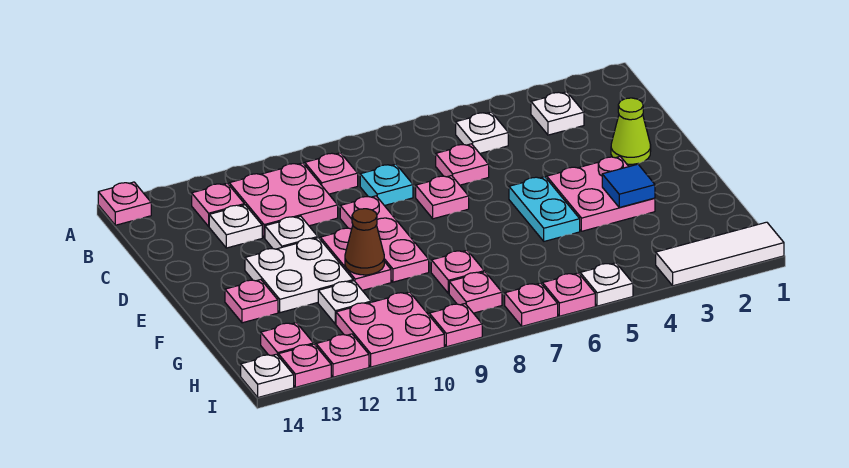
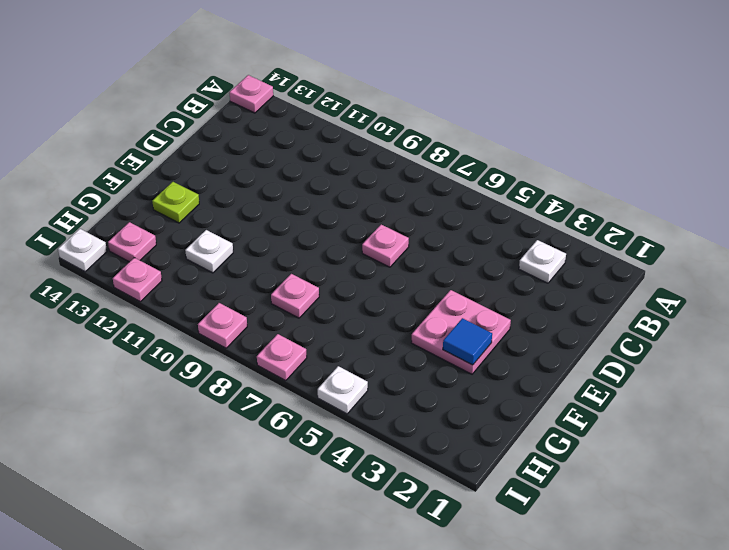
lime plate F13 level 1 -> pink plate F13 level 1
none -> white plate B5 level 1
none -> pink plate B9 level 1
none -> pink plate B10:C11 level 1
none -> pink plate B12 level 1

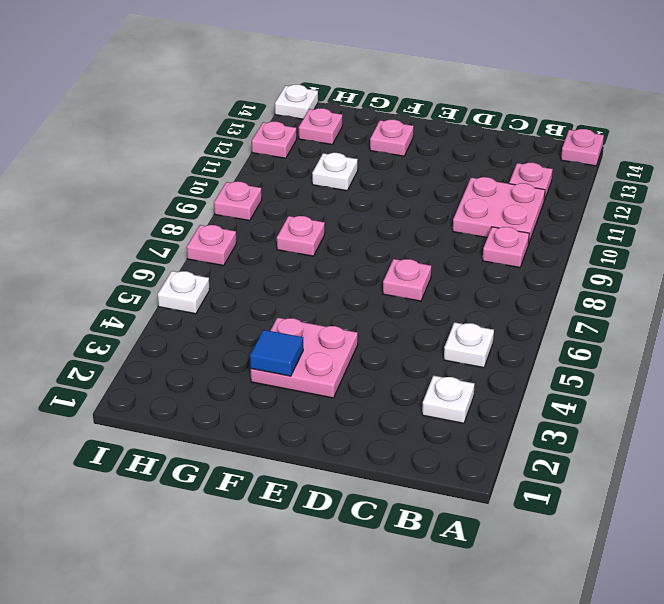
none -> pink plate C6 level 1
none -> cyan plate C8 level 1
none -> white plate C12 level 1
none -> lime cone D2 level 1

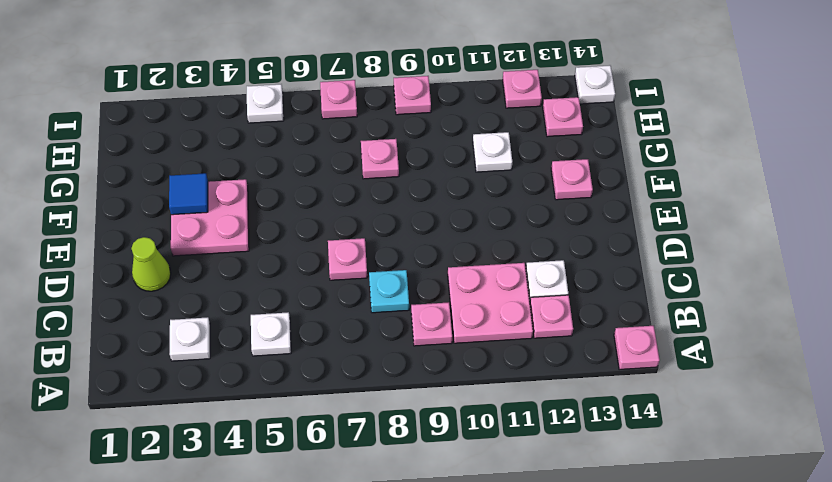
none -> pink plate C6 level 1
none -> pink plate D9:F9 level 1
none -> white plate D11 level 1
none -> cyan plate E5:F5 level 1

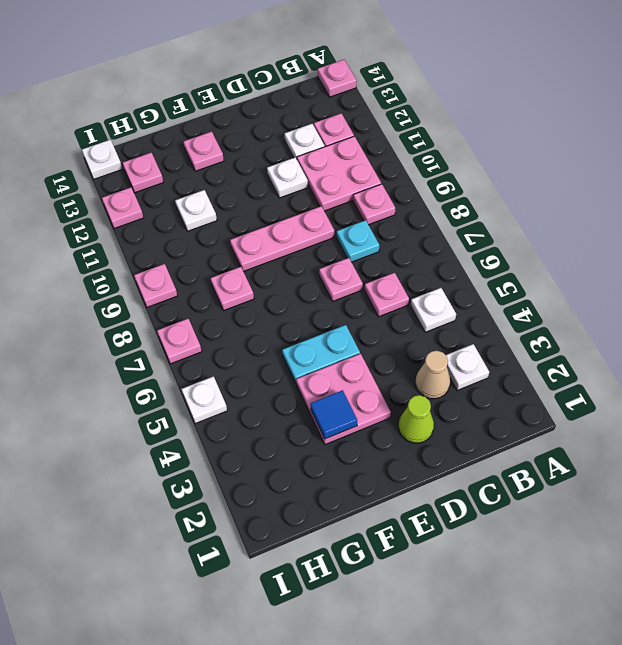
tan cone C3 level 1 -> none
none -> pink plate E10:F10 level 1
none -> white plate E11:F12 level 1
none -> pink plate H8 level 1
none -> pink plate H10:I11 level 1

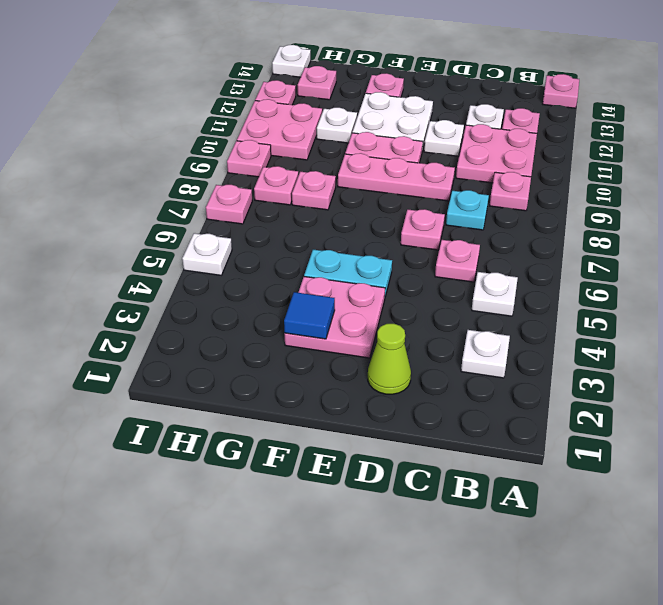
none -> white tile I1:I3 level 1
none -> pink plate I6 level 1
none -> pink plate I13 level 1
none -> brown cone F10 level 2

